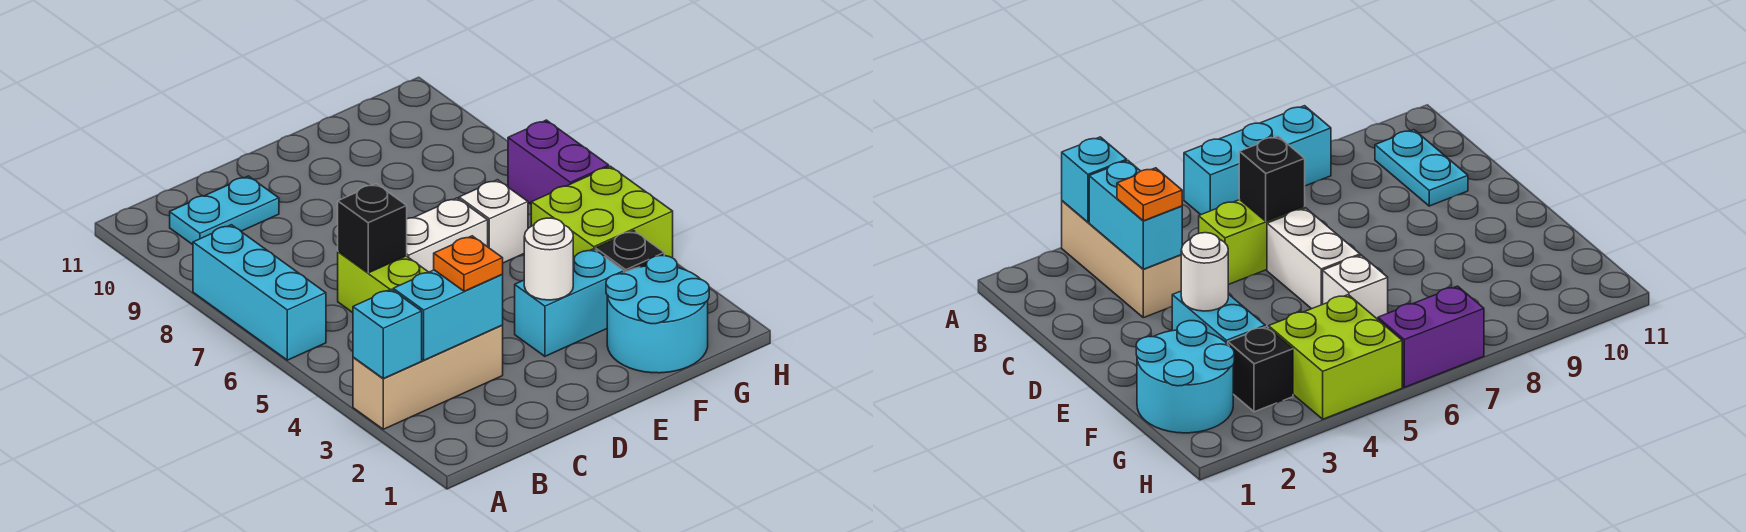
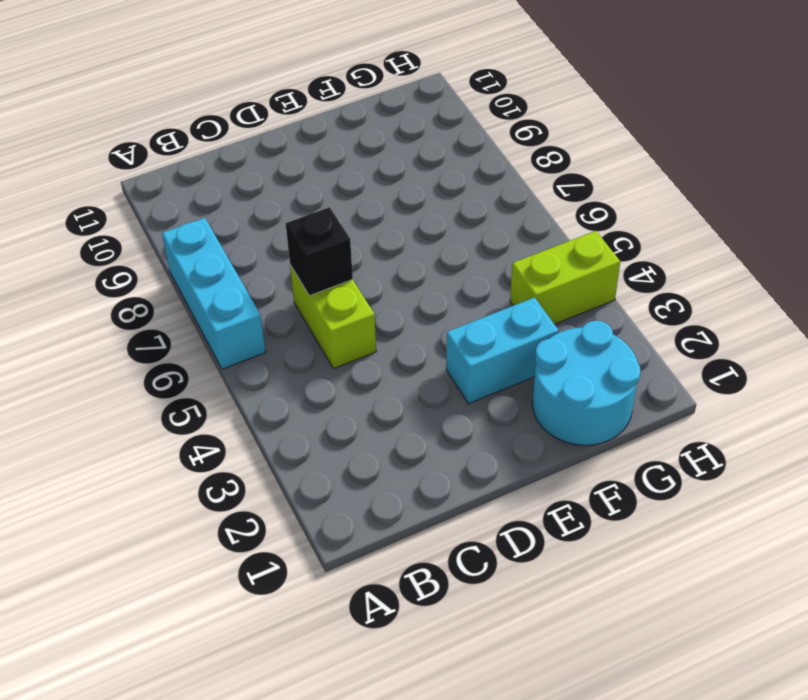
lime brick G4:H4 level 1 -> lime brick G4:H5 level 1
none -> tan brick A3:C3 level 1
none -> cyan plate B10:C10 level 1
none -> white brick D6:E6 level 1

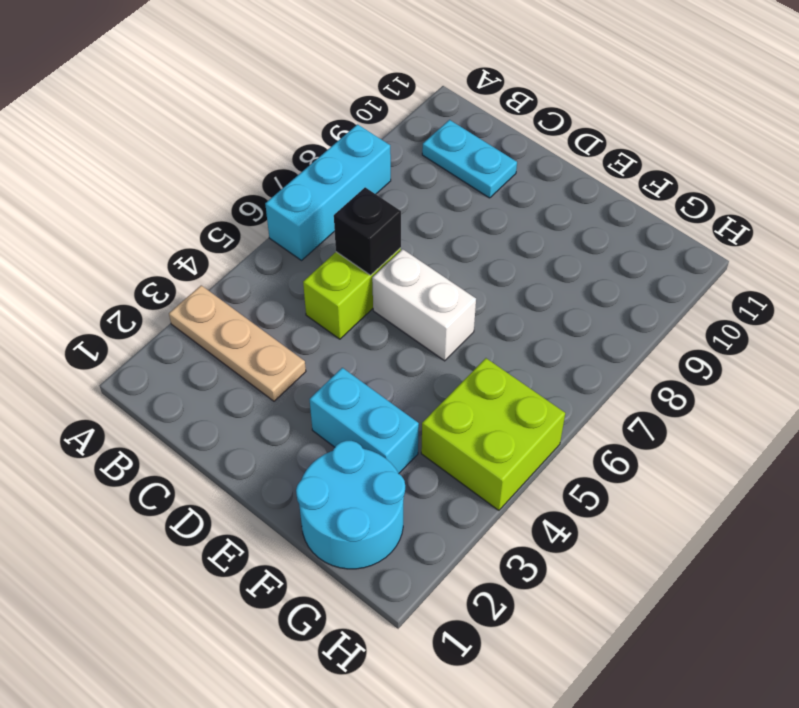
tan plate A3:C3 level 1 -> tan brick A3:C3 level 1
none -> white brick F6 level 1
none -> black brick G3 level 1
none -> purple brick H6:H7 level 1

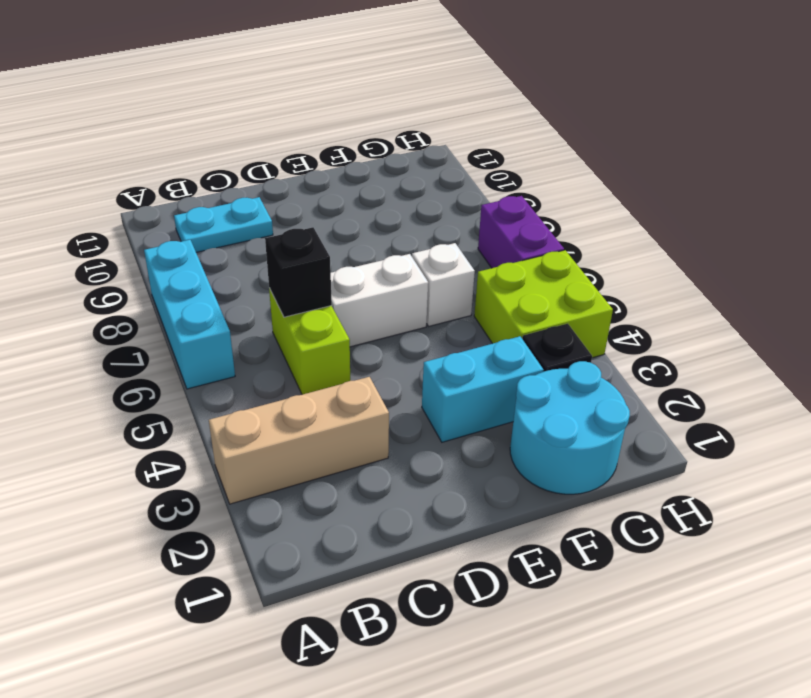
none -> cyan brick A3 level 2
none -> cyan brick B3:C3 level 2
none -> white round brick E3 level 2

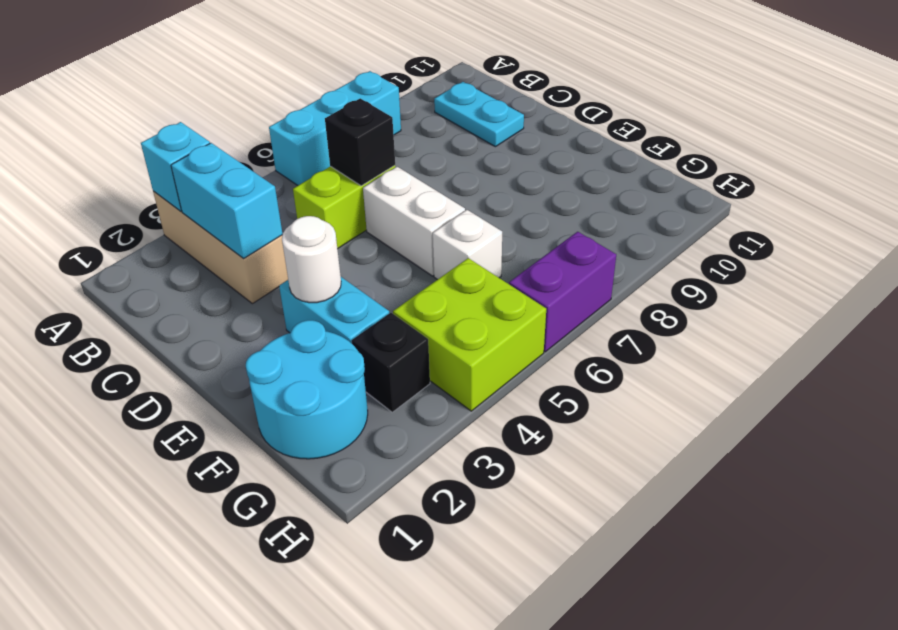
none -> orange plate C3 level 3

